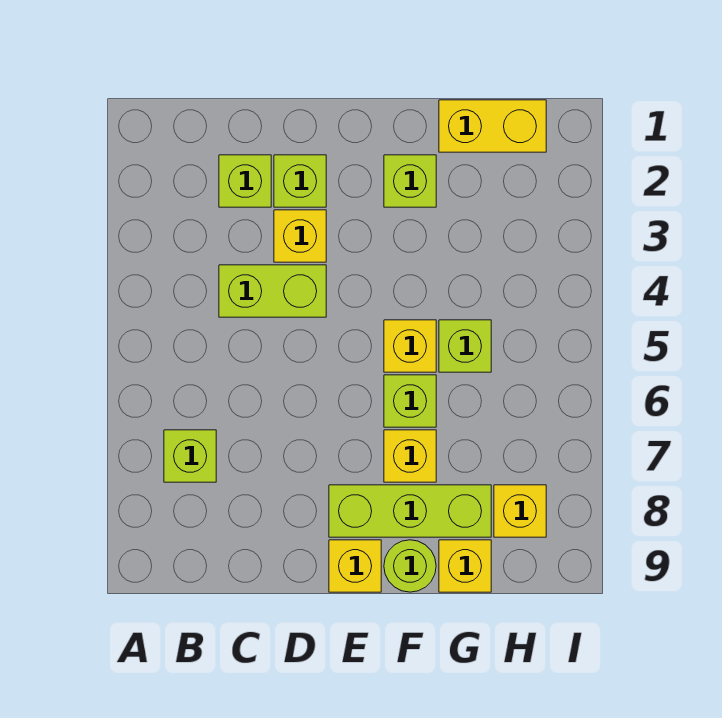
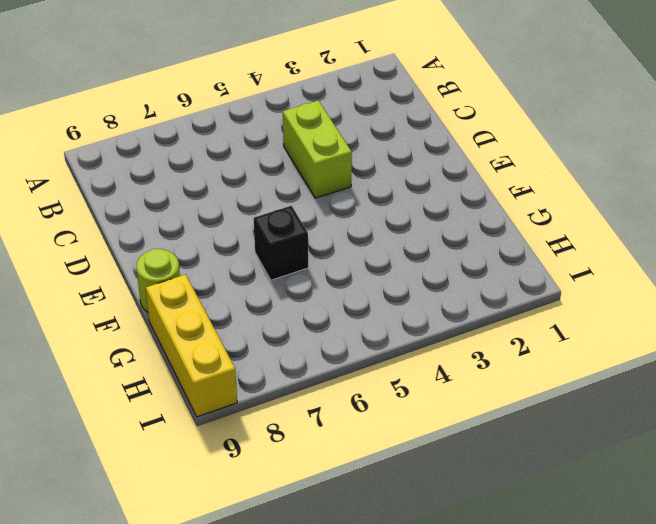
black brick F6 level 1 -> lime brick F6 level 1
yellow brick G9:I9 level 1 -> yellow brick G9 level 1
none -> lime brick B7 level 1
none -> lime brick C2 level 1
none -> lime brick D2 level 1

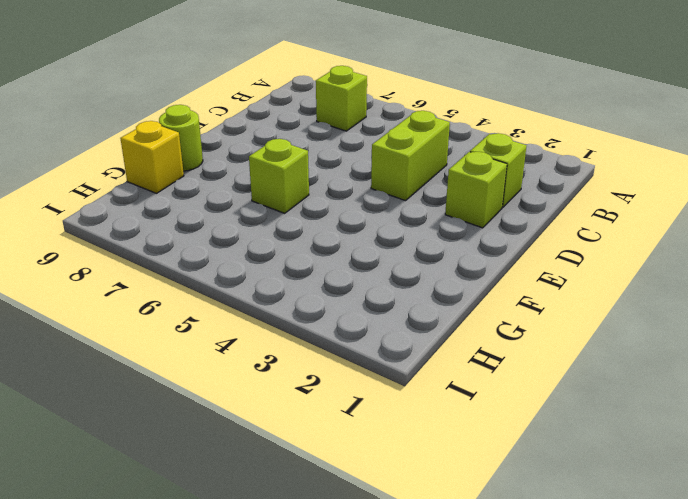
none -> yellow brick D3 level 1
none -> lime brick E8:G8 level 1
none -> yellow brick E9 level 1

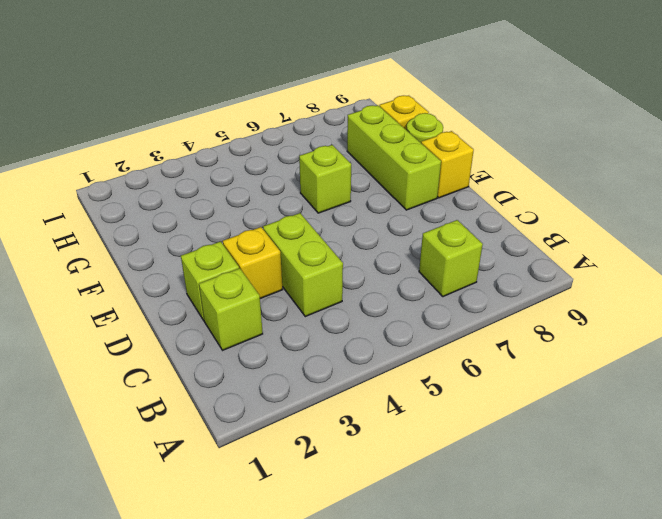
none -> lime brick F2 level 1
none -> yellow brick F5 level 1
none -> yellow brick F7 level 1

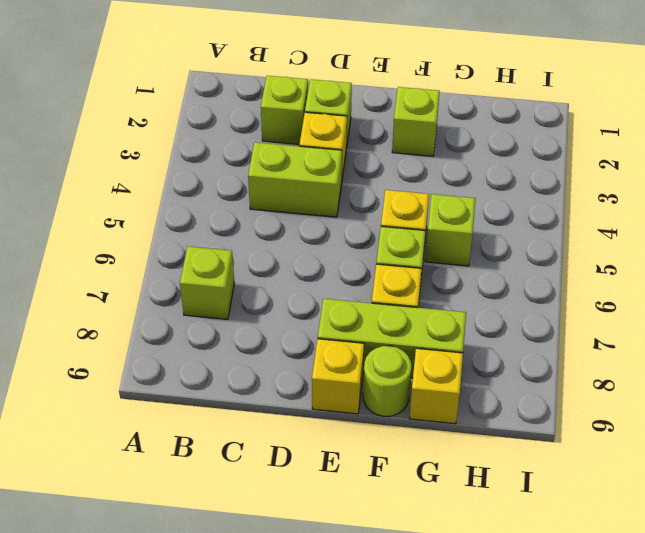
none -> yellow brick G1:H1 level 1
none -> yellow brick H8 level 1

